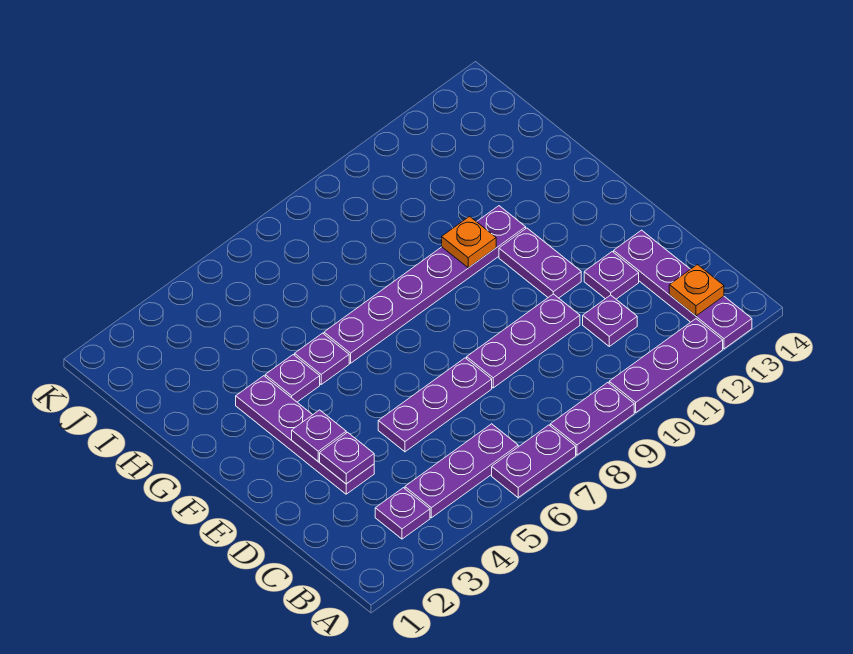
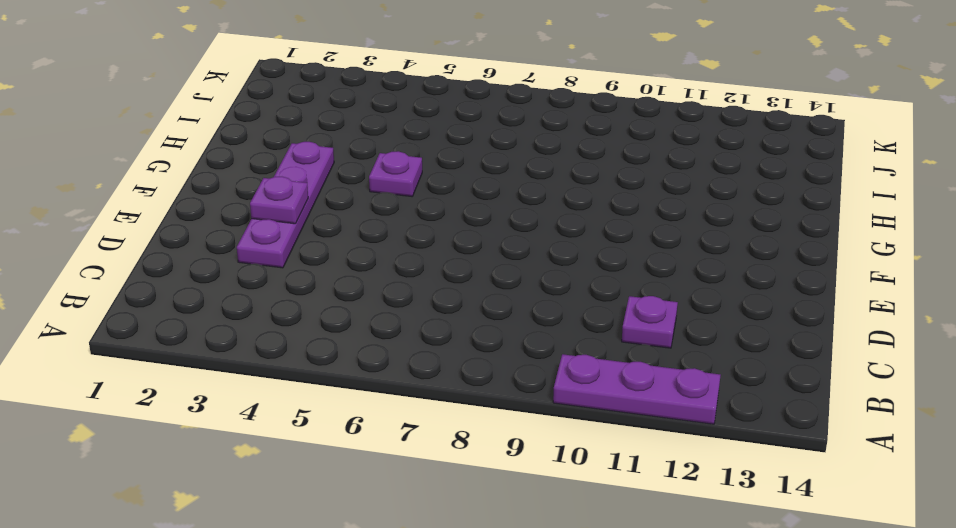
none -> purple plate A6:A7 level 1
none -> purple plate A8:A9 level 1
none -> purple plate A13:D13 level 1

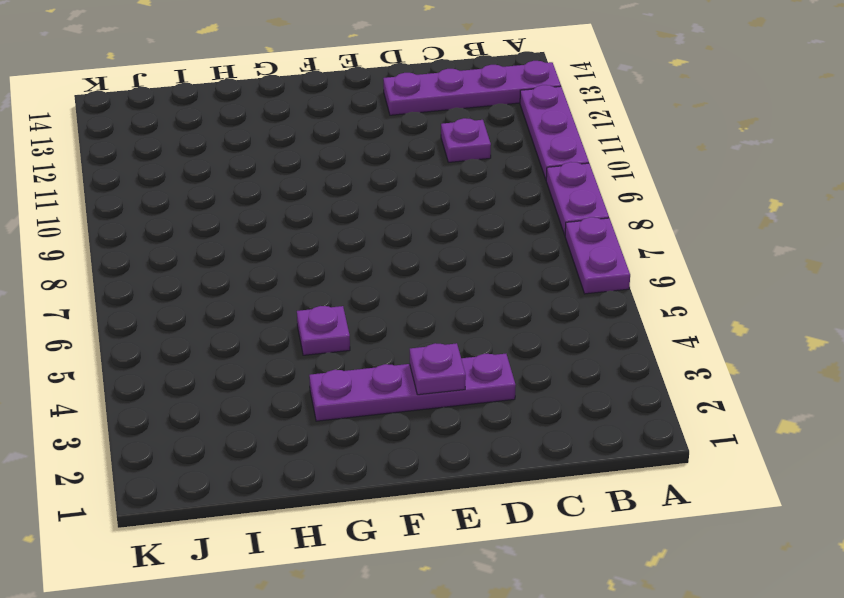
none -> purple plate B3 level 1
none -> purple plate B4:B6 level 1
none -> purple plate D5:D7 level 1

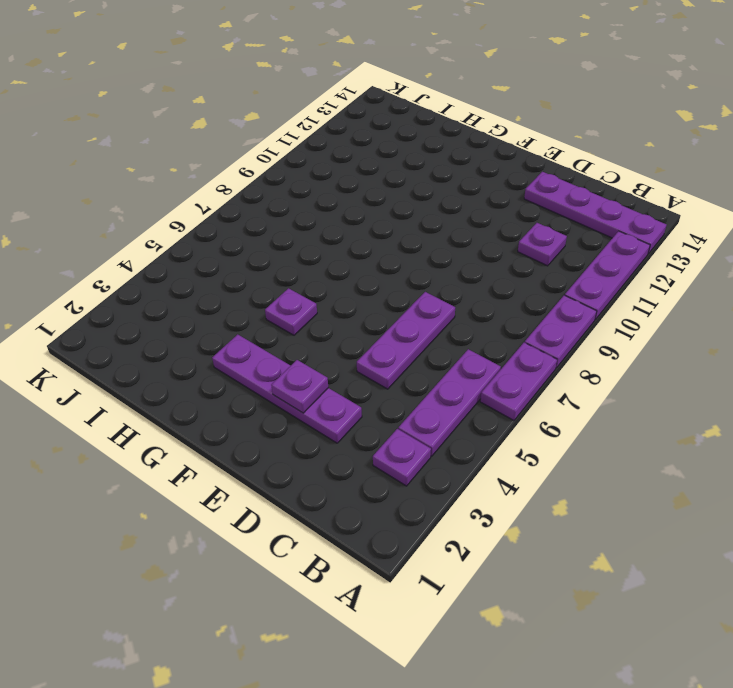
none -> purple plate D8:D10 level 1
none -> purple plate D12 level 1
none -> purple plate E11:F11 level 1

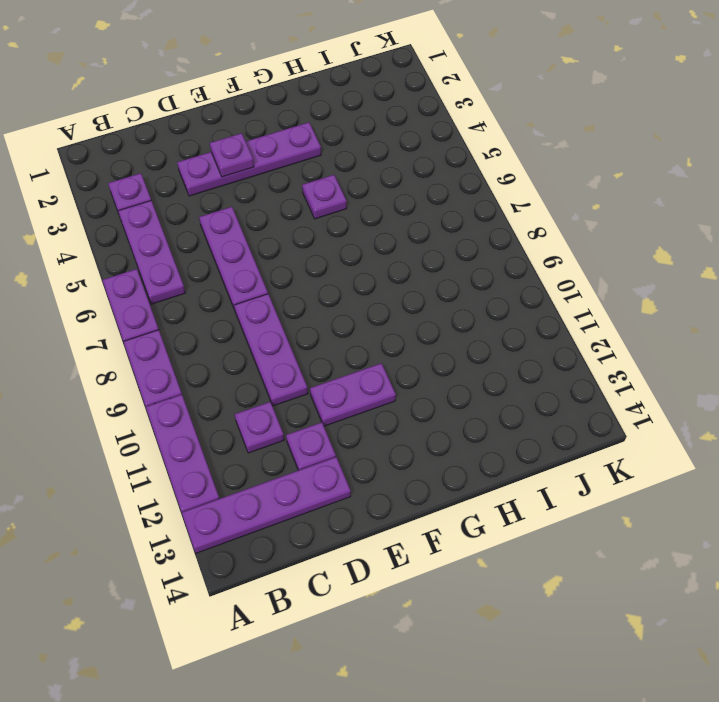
none -> purple plate G4 level 1
none -> purple plate G6:G11 level 1
none -> orange plate B13 level 2

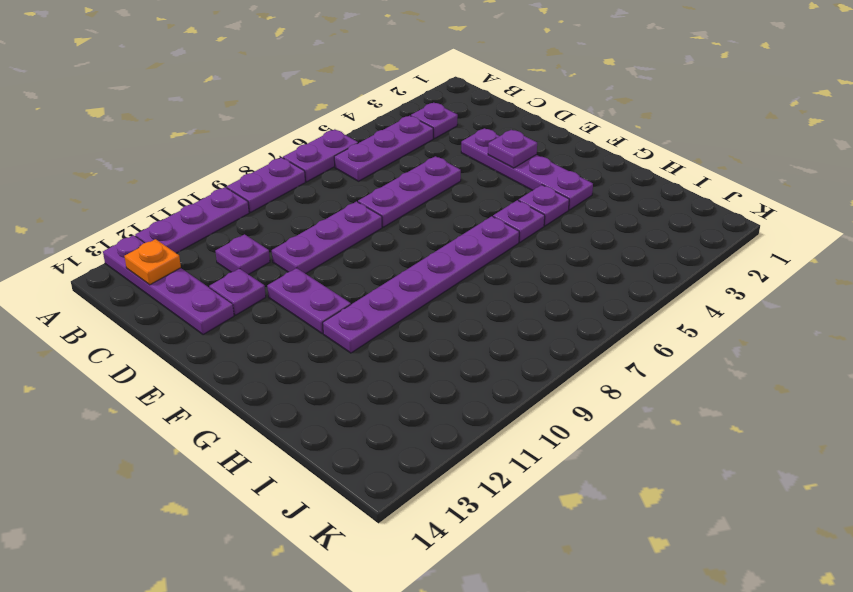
none -> purple plate D3 level 2
none -> orange plate G10 level 2

